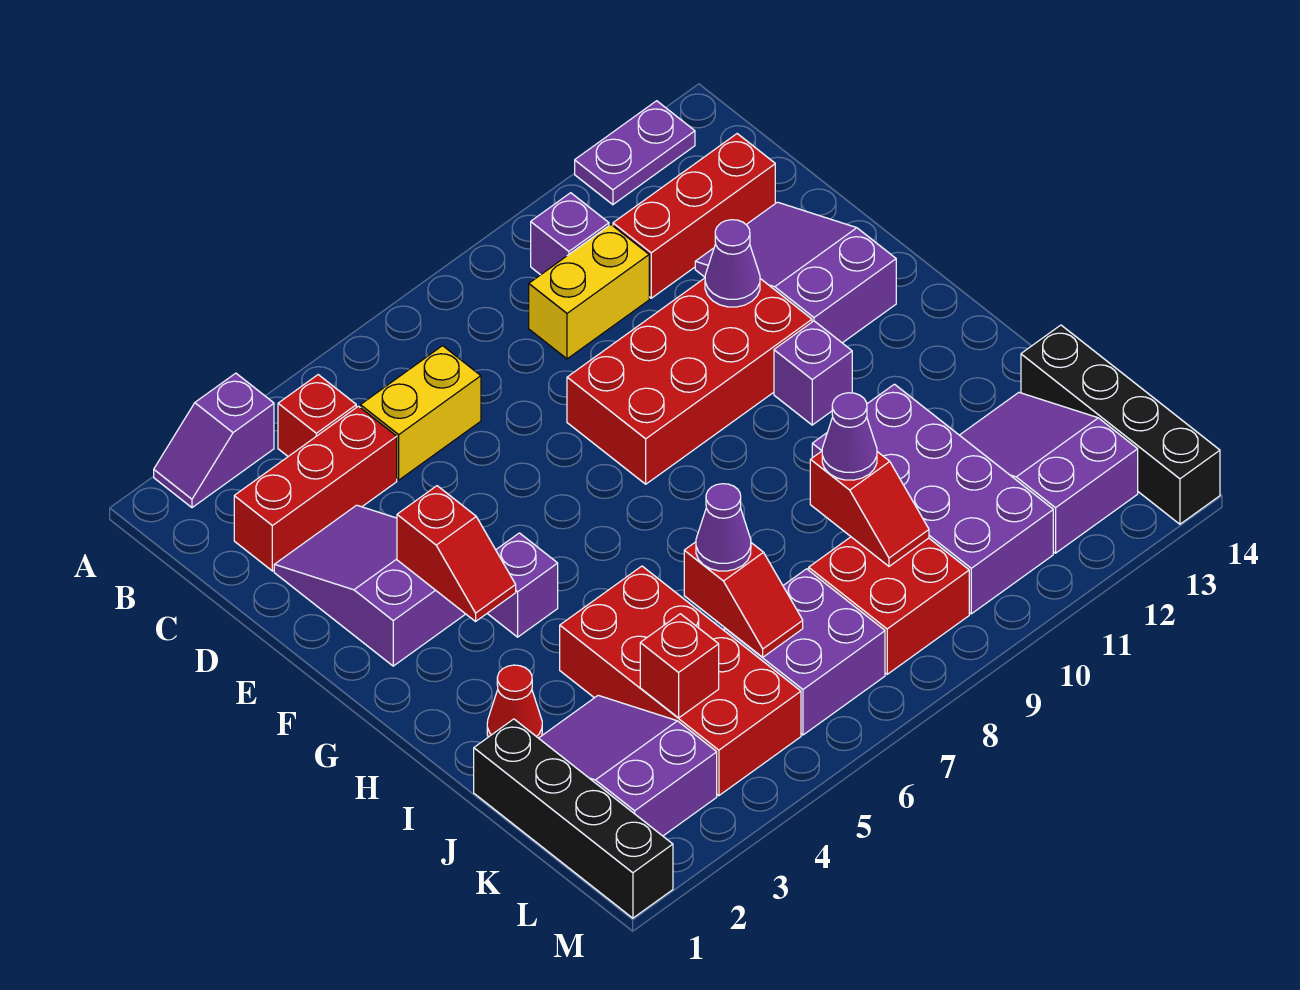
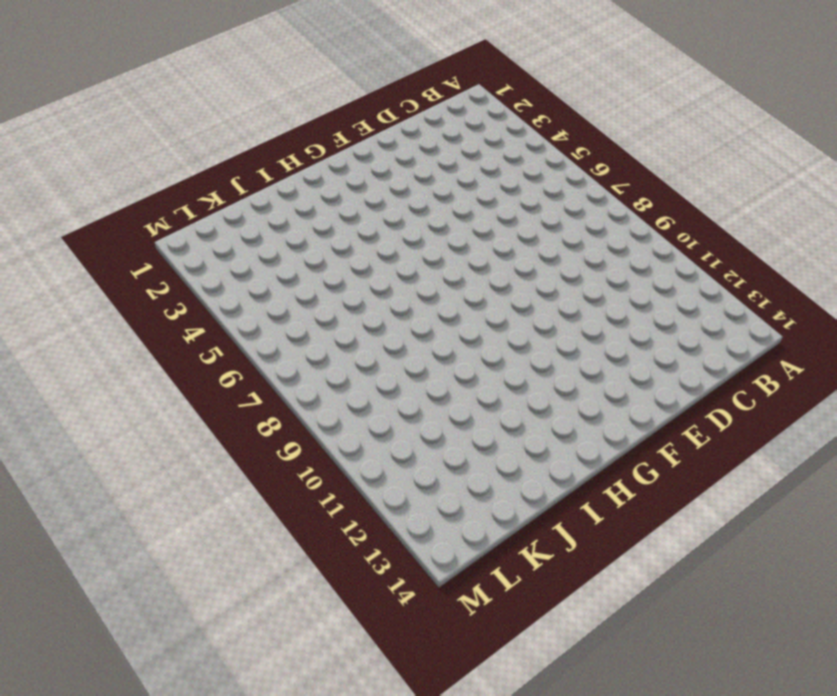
none -> purple slope A2:A3 level 1 top 3
none -> purple plate A12:A13 level 1
none -> red brick B4 level 1

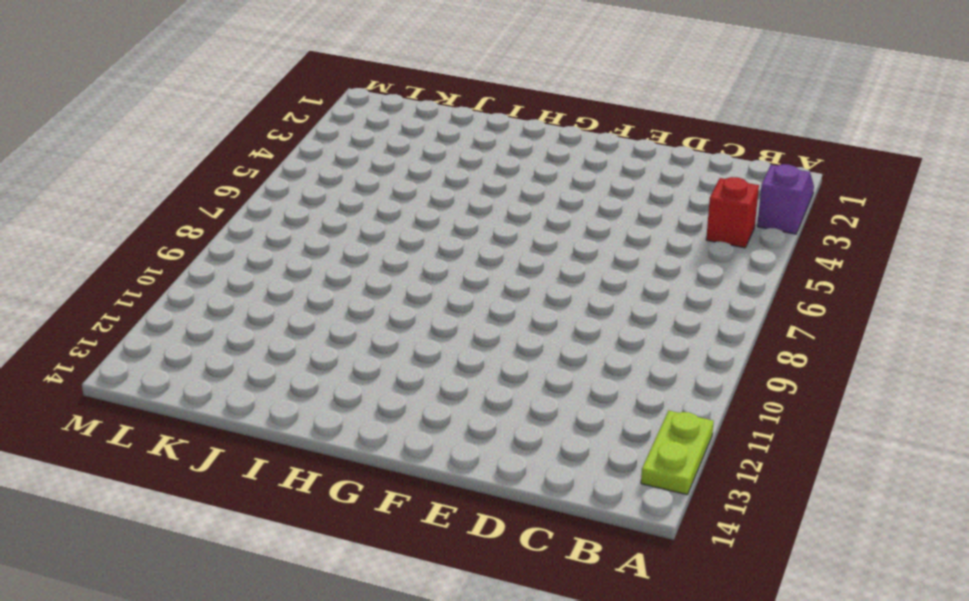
lime plate A12:A13 level 1 -> purple plate A12:A13 level 1
none -> purple brick B10 level 1
none -> red brick C2:C4 level 1
none -> yellow brick C5:C6 level 1

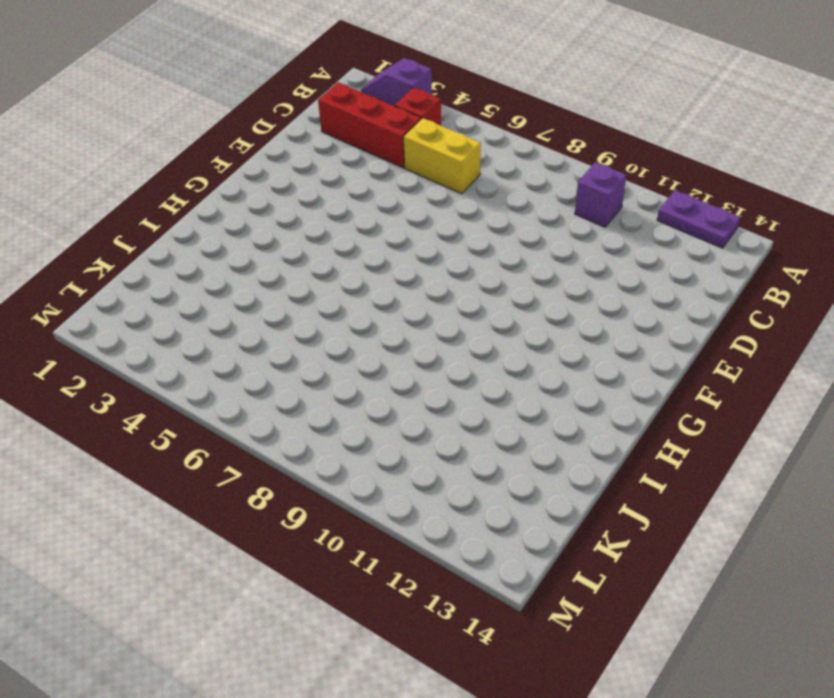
none -> yellow brick C9:C10 level 1
none -> red brick C11:C13 level 1
none -> purple slope D2:F3 level 1 top F

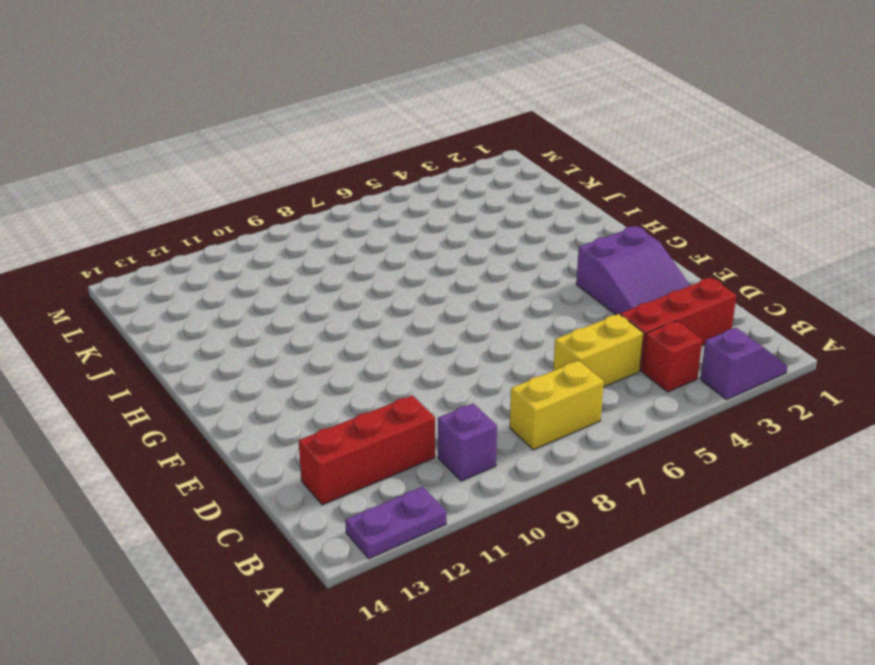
yellow brick B7:B8 level 1 -> yellow brick C9:C10 level 1
none -> purple slope D12:F13 level 1 top F
none -> red brick E8:F11 level 1
none -> purple brick G4 level 1

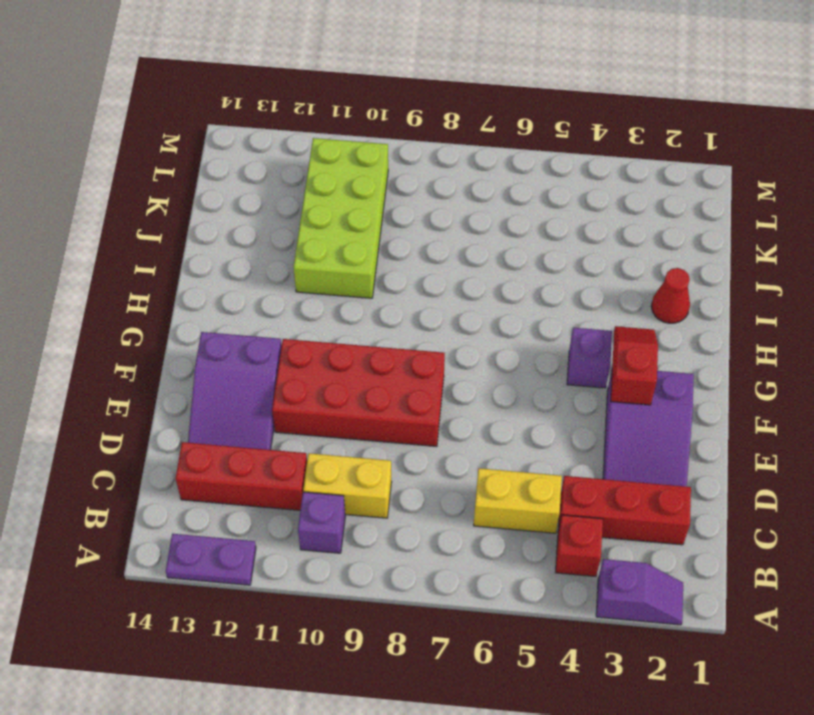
lime brick I10:L11 level 1 -> purple brick I10:L11 level 1
none -> purple brick G11 level 1
none -> red brick I4:L5 level 1
none -> black brick J1:M1 level 1

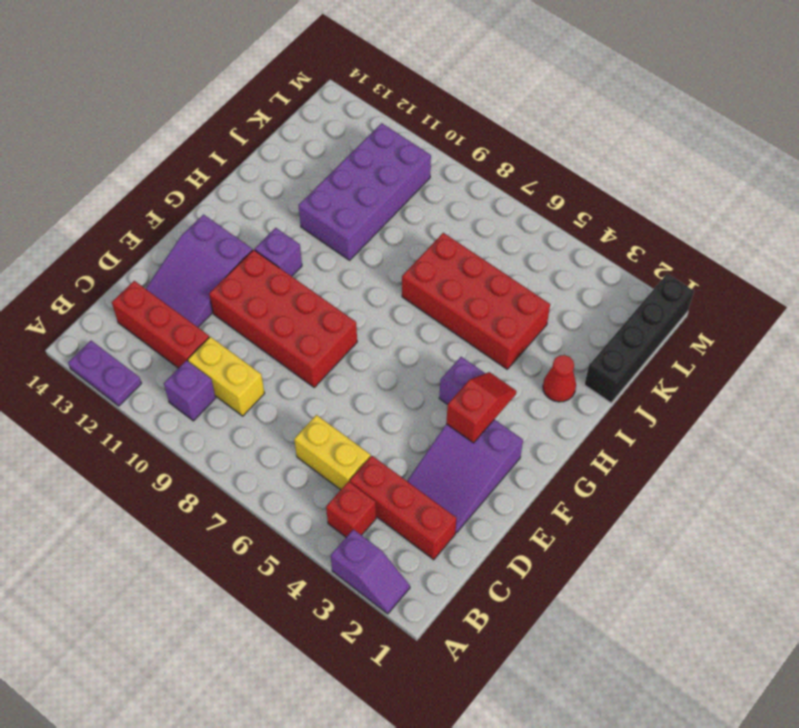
red brick I4:J7 level 1 -> red brick I4:L5 level 1
none -> purple slope J2:L3 level 1 top L
none -> purple slope J12:L13 level 1 top L
none -> black brick J14:M14 level 1

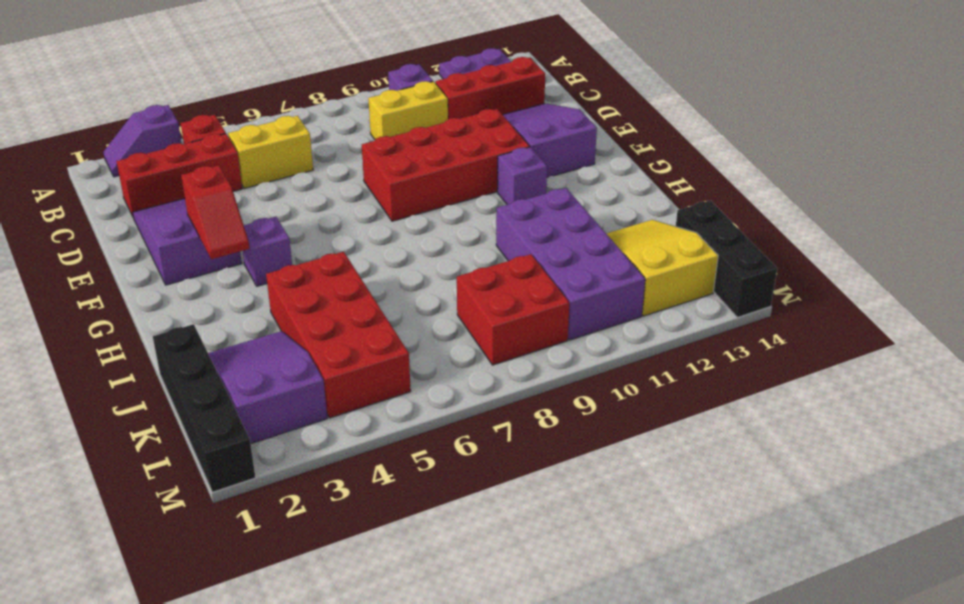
yellow slope J12:L13 level 1 top L -> purple slope J12:L13 level 1 top L
black brick K14:M14 level 1 -> black brick J14:M14 level 1
none -> red cone I2 level 1
none -> purple brick K6:L7 level 1
none -> purple cone E11 level 2

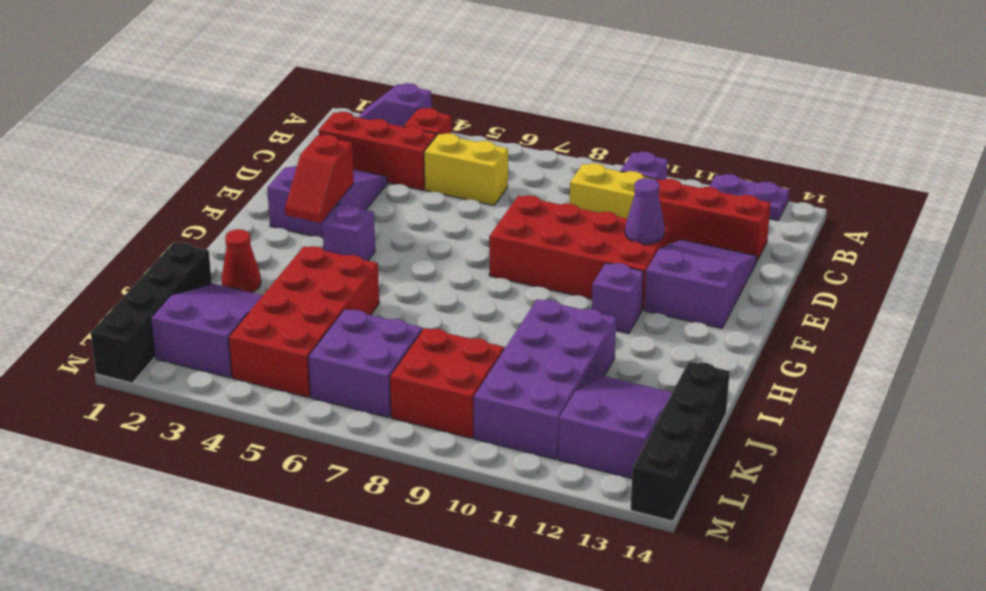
none -> red slope J6:K6 level 2 top J
none -> red slope J9:K9 level 2 top J
none -> red brick K4 level 2

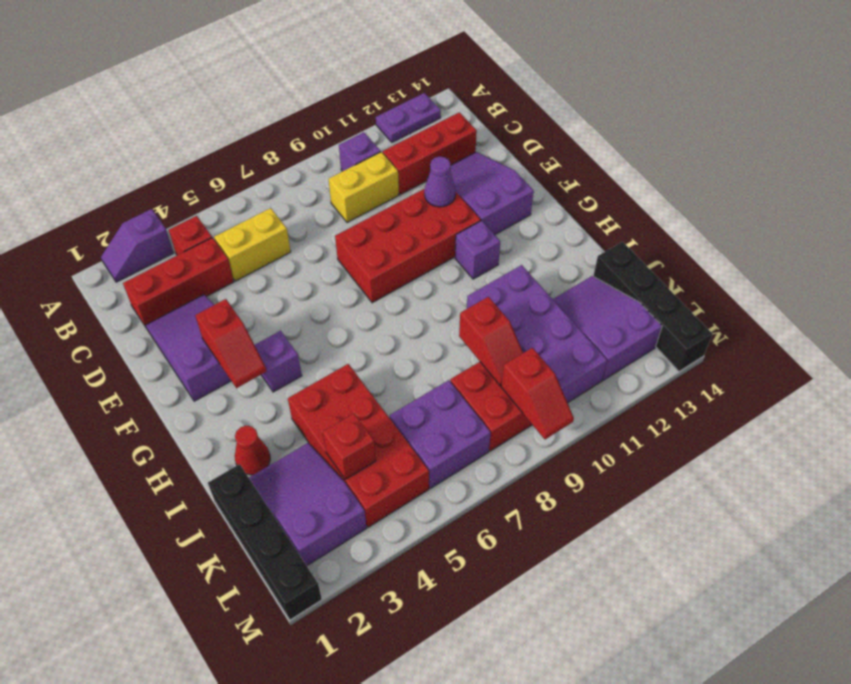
red slope L9:M9 level 2 top L -> red slope J6:K6 level 2 top J
none -> purple cone J6 level 3
none -> purple cone J9 level 3

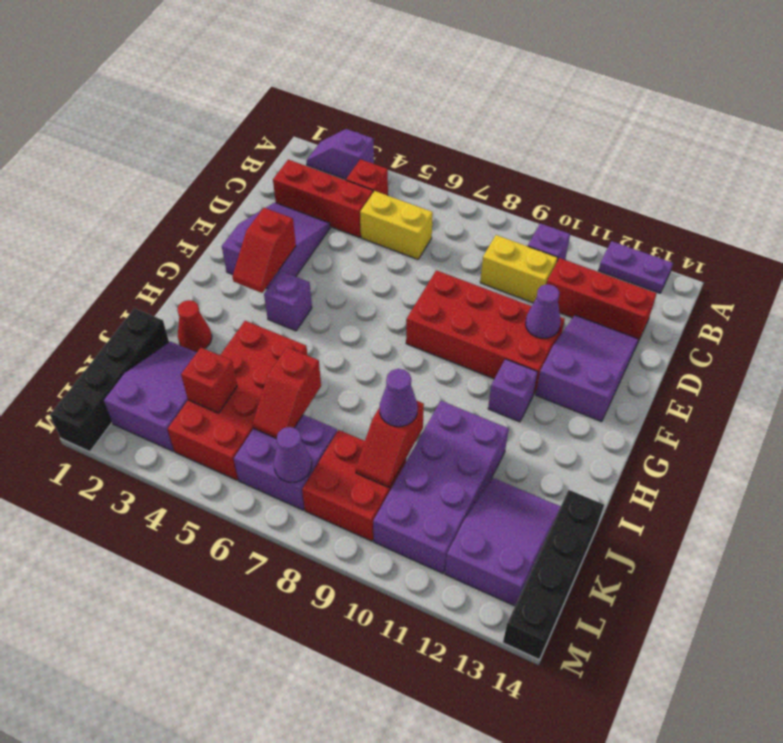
purple cone L7 level 2 -> purple cone J6 level 3

